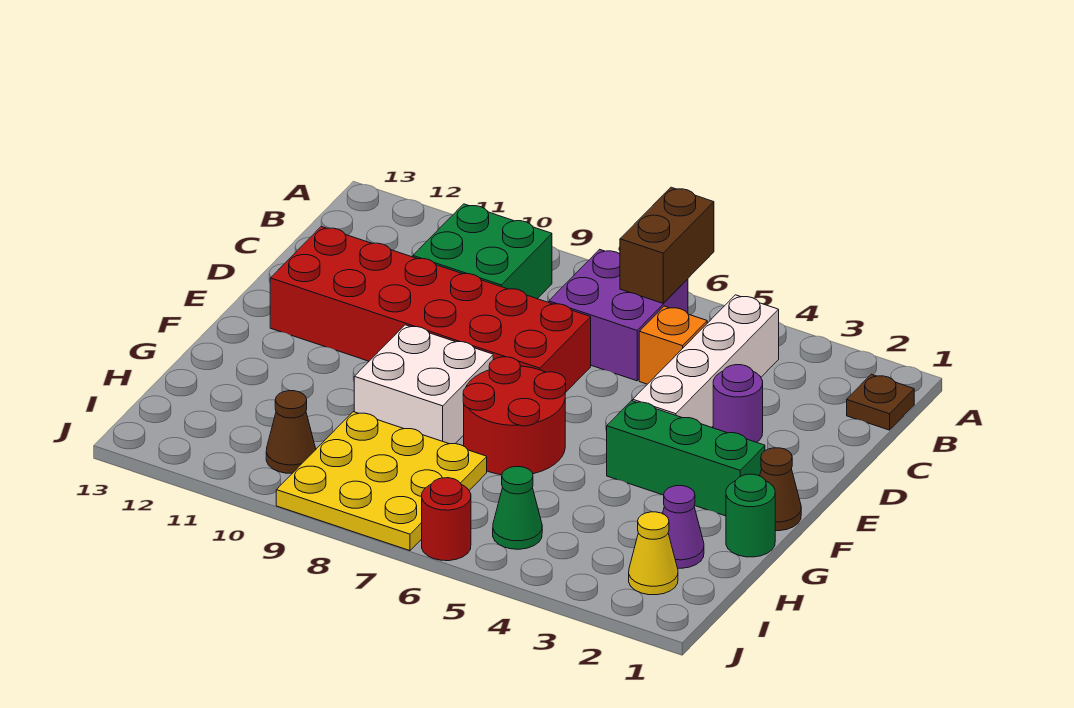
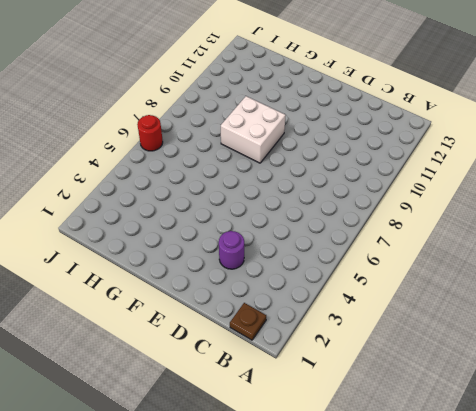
none -> white brick B4:E4 level 1
none -> purple brick B6:C7 level 1
none -> green brick B9:C10 level 1

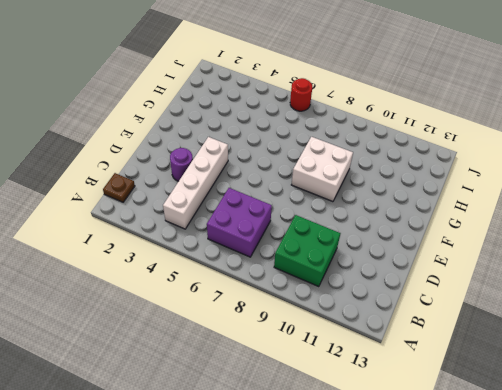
none -> orange brick C5 level 1
none -> red brick D7:E12 level 1
none -> brown cone F1 level 1

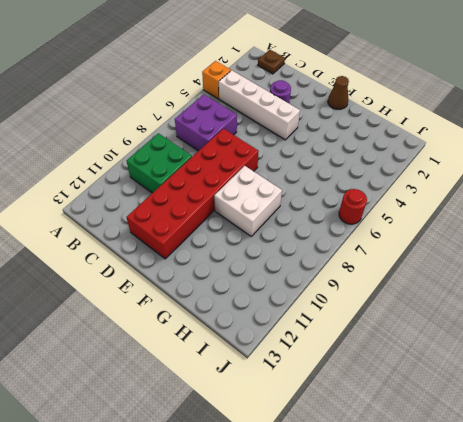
orange brick A4 level 1 -> orange brick C5 level 1
none -> green brick F2:F4 level 1
none -> red round brick F6:G7 level 1
none -> green round brick G1 level 1

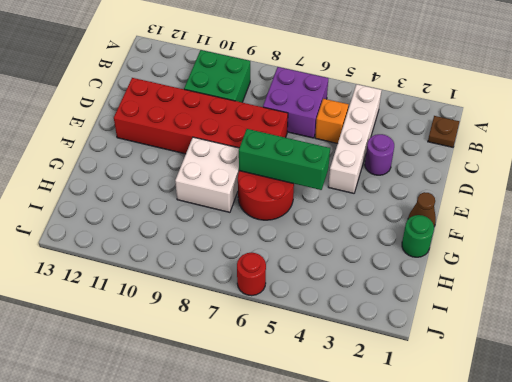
green brick F5:F7 level 2 -> green brick F2:F4 level 1
none -> purple cone H2 level 1
none -> yellow plate H7:J9 level 1
none -> yellow cone I2 level 1

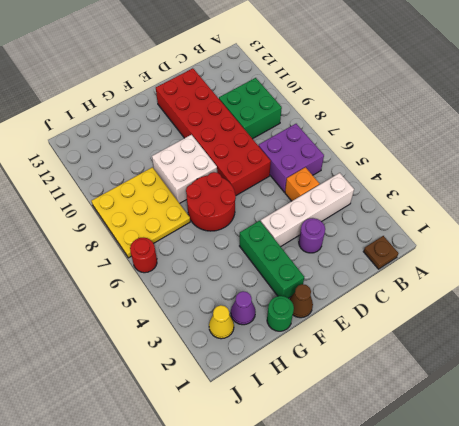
none -> green cone I5 level 1
none -> brown cone I10 level 1
none -> brown brick A6:B6 level 2

